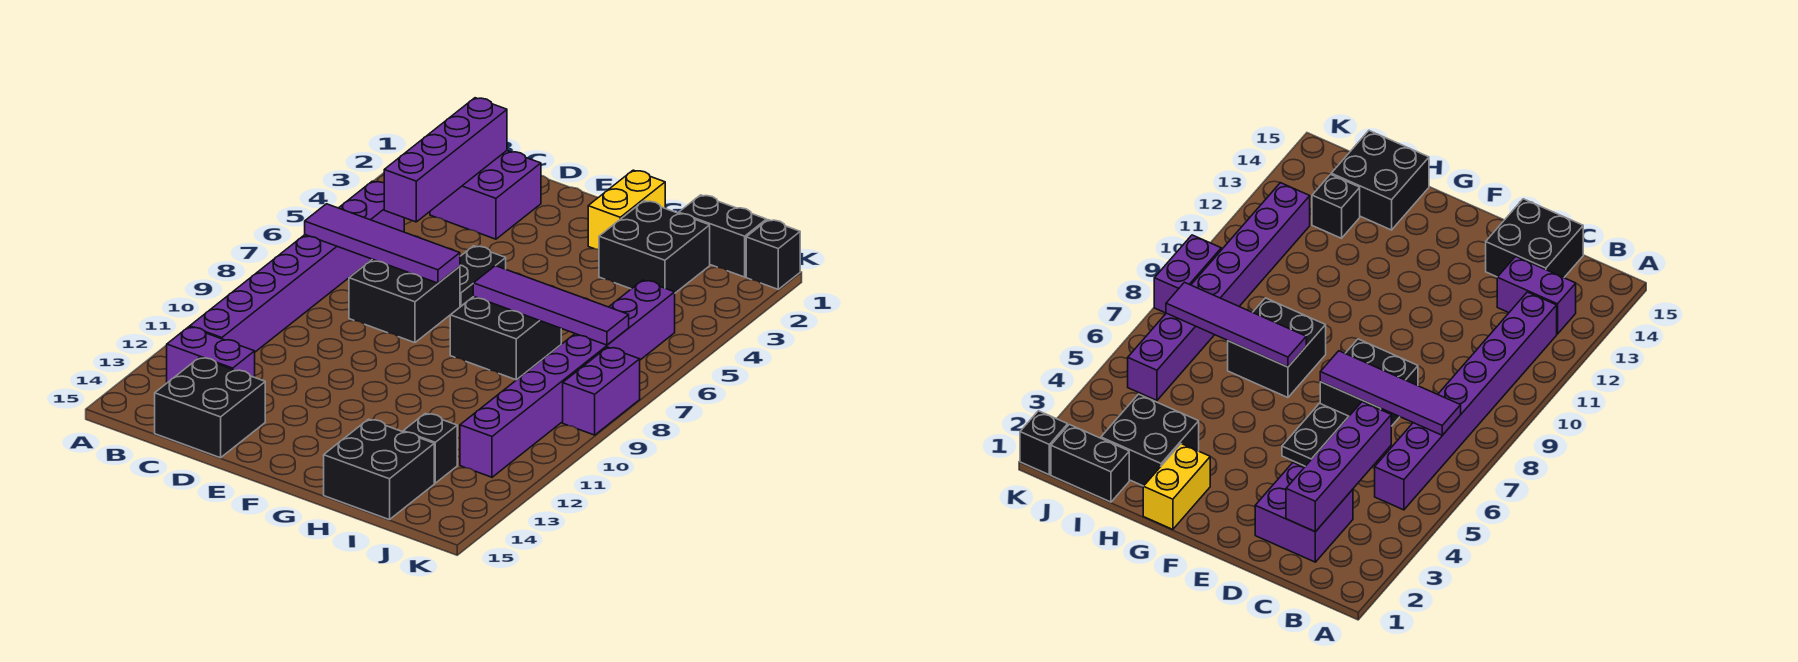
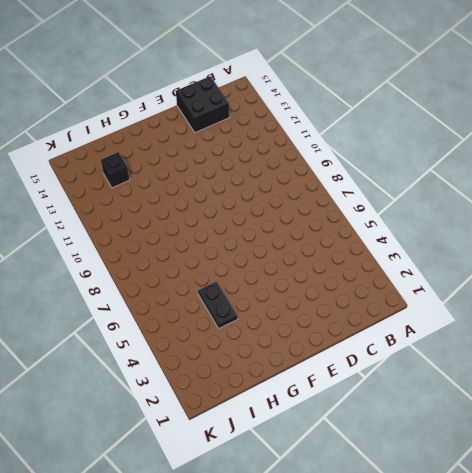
black plate H4:H5 level 1 -> black plate E5:E6 level 1
none -> purple brick B5:B12 level 1
none -> purple brick B13:C13 level 1
none -> purple brick C2:D3 level 1

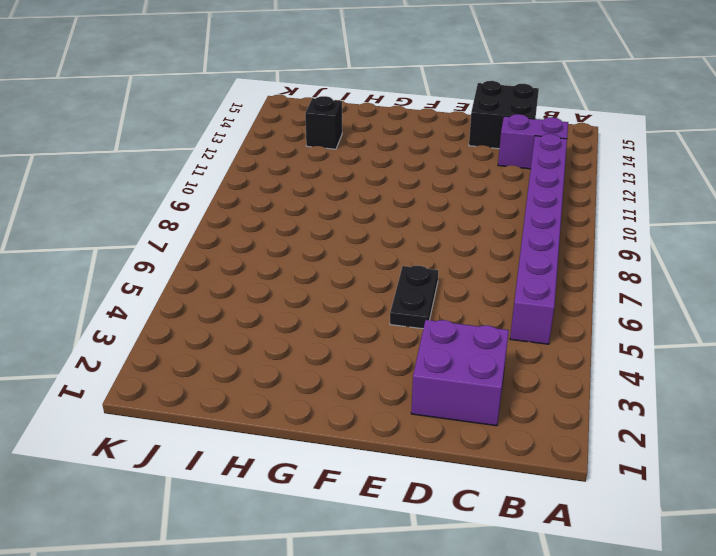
none -> black brick D7:E8 level 1
none -> yellow brick G1:G2 level 1
none -> black brick G7:H8 level 1

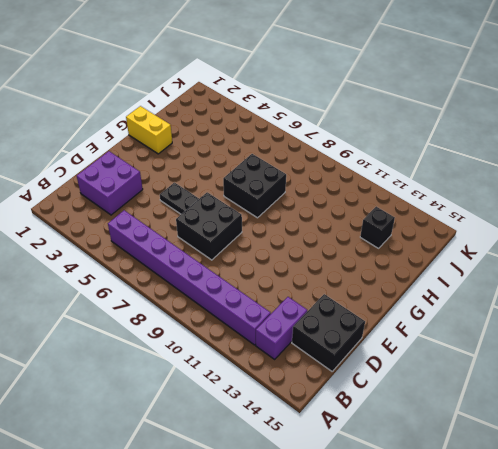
none -> black brick H2:I3 level 1
none -> black brick H14:I15 level 1
none -> black brick I1:J1 level 1

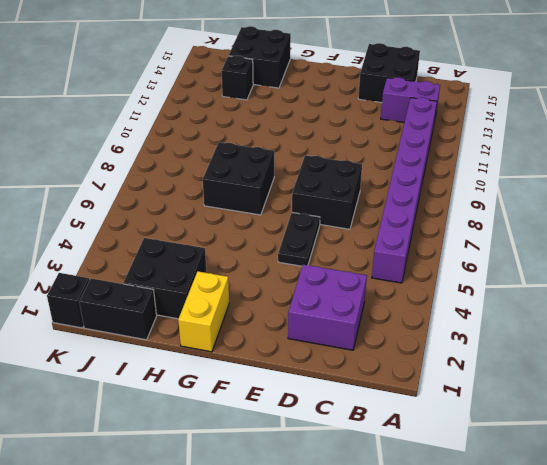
none -> purple brick J5:J12 level 1
none -> purple brick K8:K9 level 1
none -> purple tile B7:E7 level 2

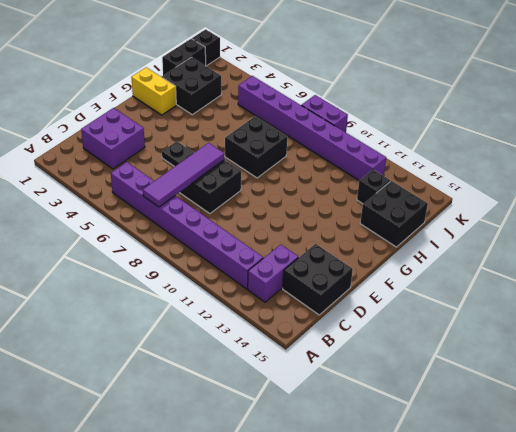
none -> purple brick C2:C5 level 2
none -> purple tile G7:J7 level 2

